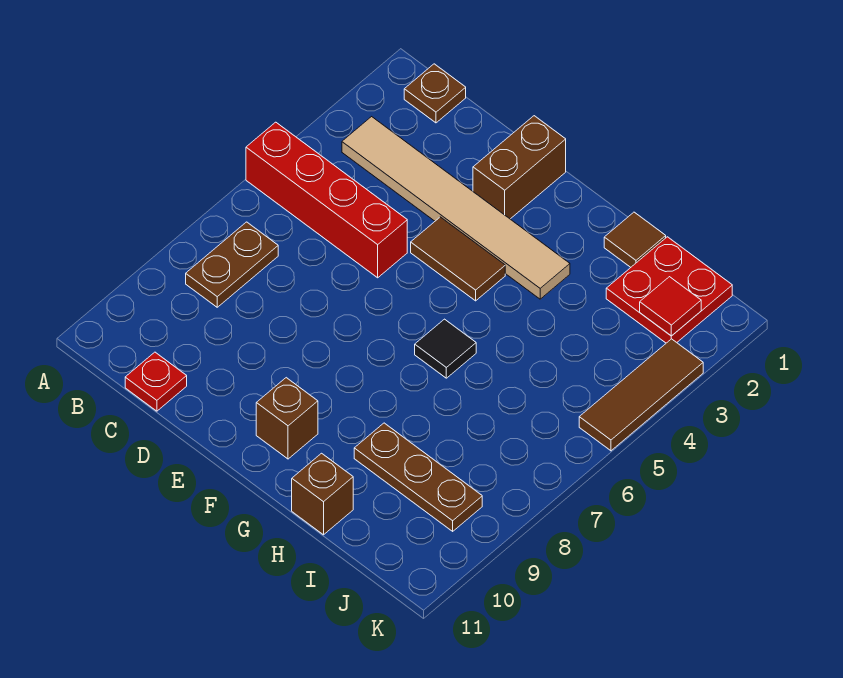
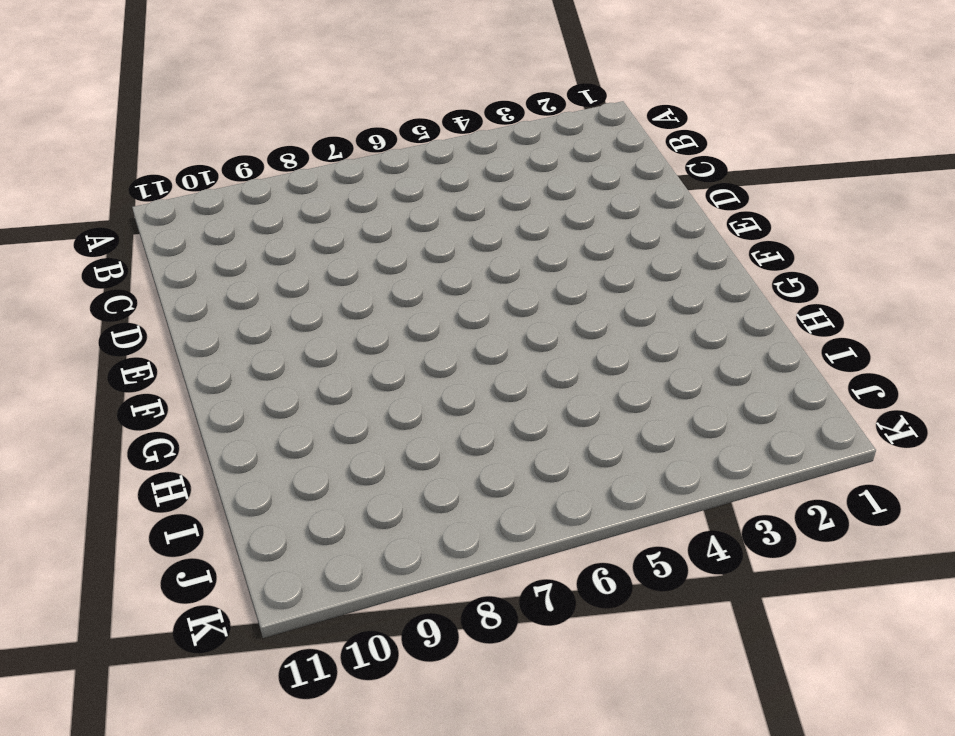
none -> red brick A5:D5 level 1
none -> brown plate B1 level 1
none -> tan tile B3:G3 level 1

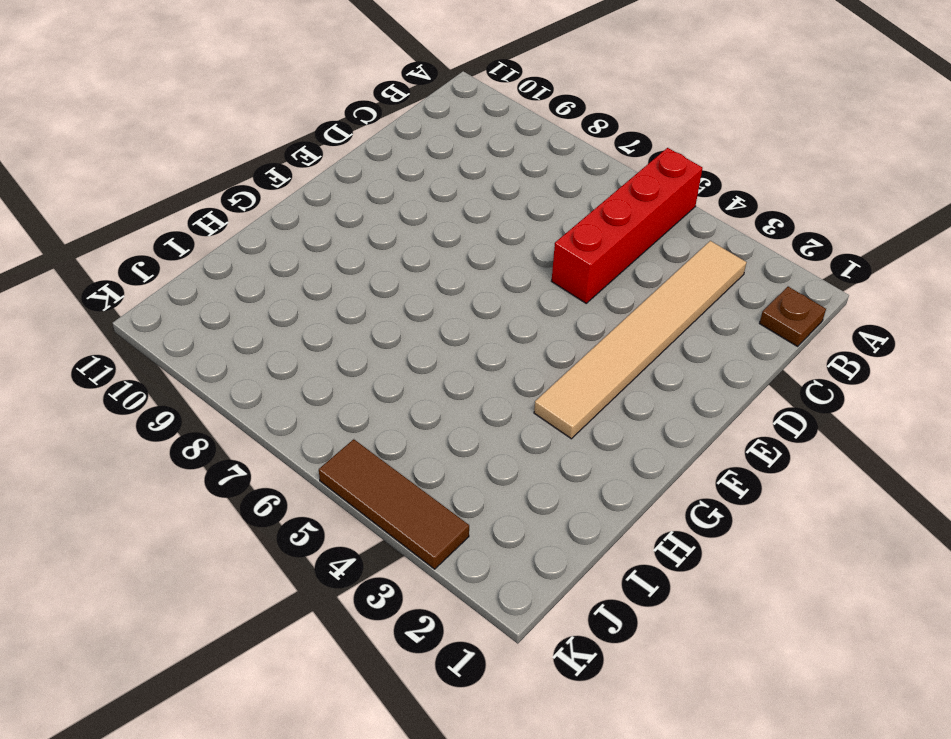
none -> brown plate B7:B8 level 1
none -> red plate C11 level 1
none -> brown brick E1:E2 level 1

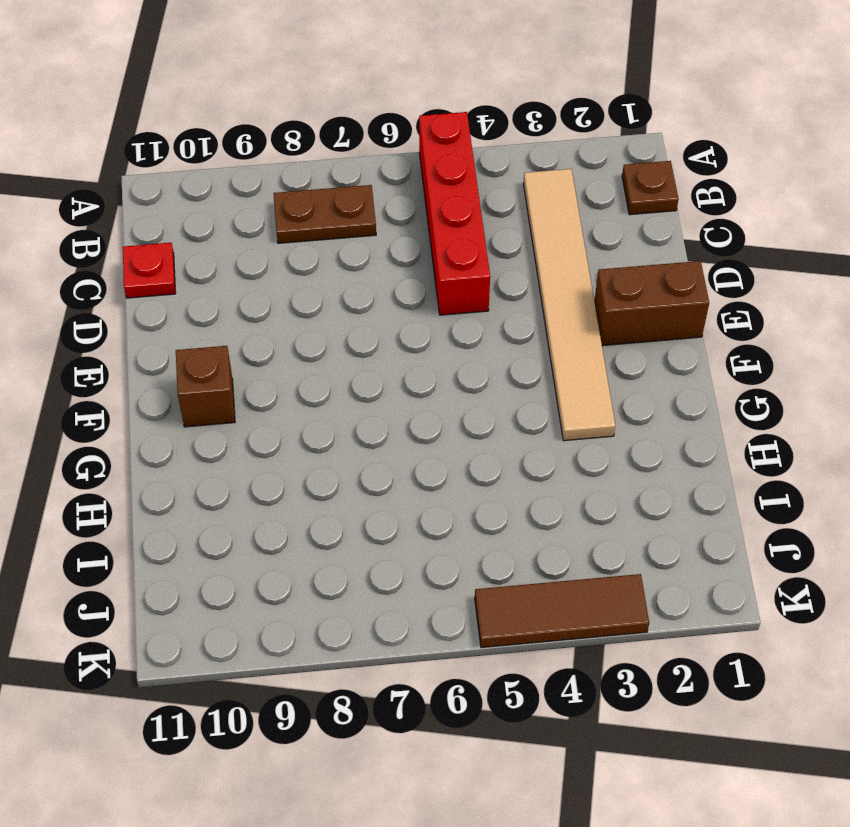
none -> brown tile E4:F4 level 1
none -> black tile G6 level 1
none -> brown tile H1 level 1

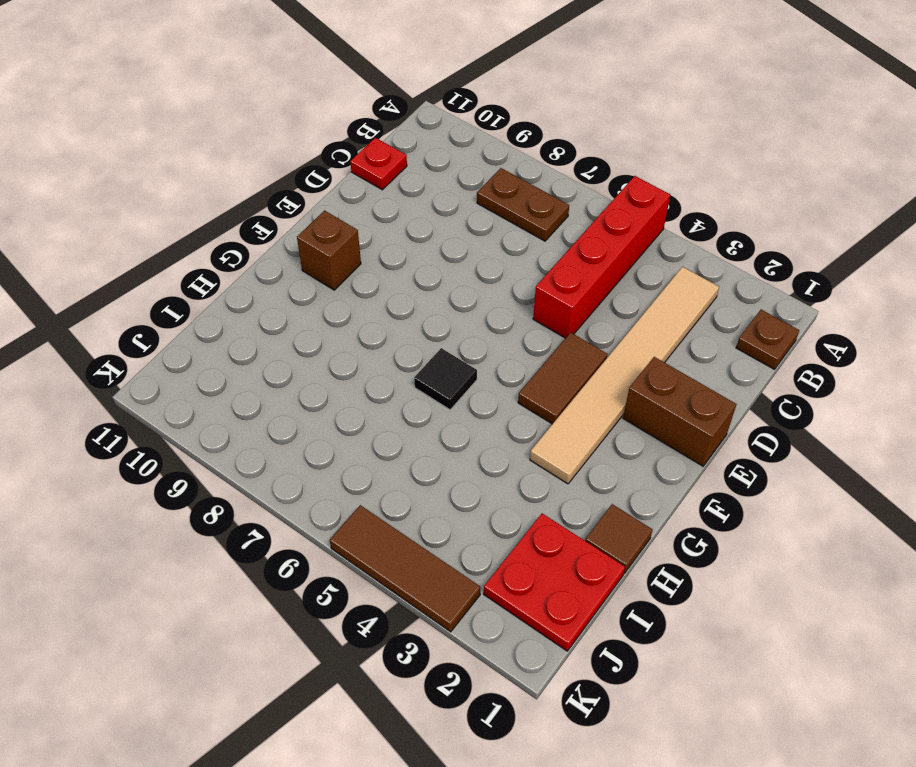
none -> brown plate H9:J9 level 1
none -> brown brick H11 level 1
none -> red tile J2 level 2

